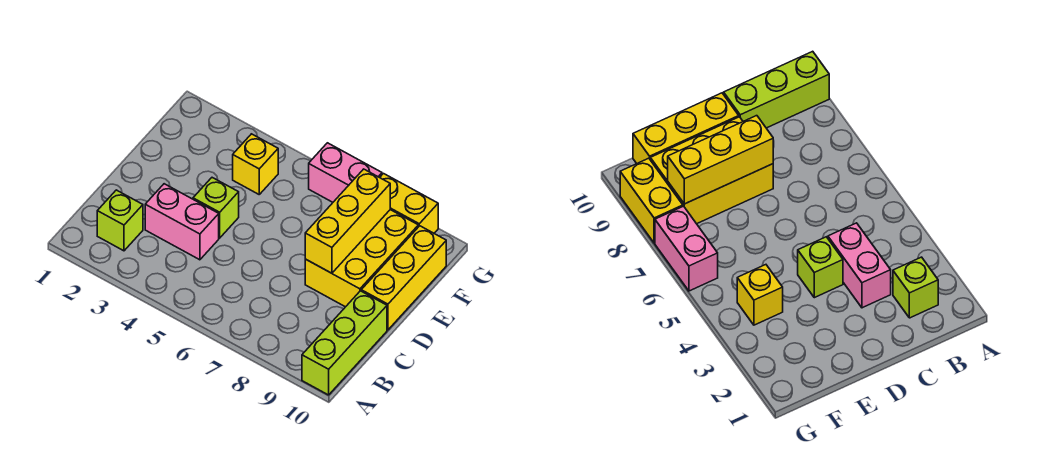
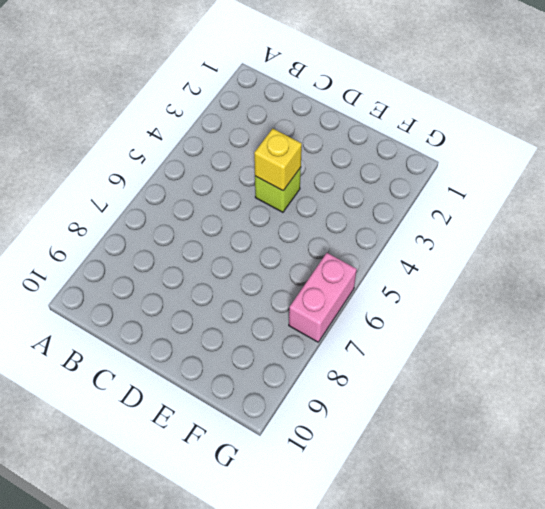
yellow brick D4 level 2 -> yellow brick F4 level 1
none -> lime brick A10:C10 level 1
none -> lime brick B2 level 1

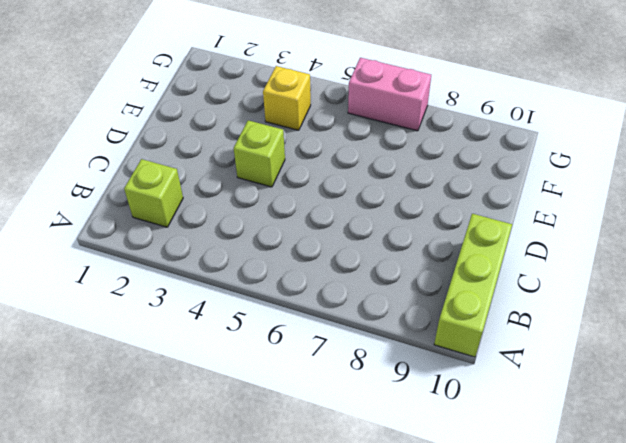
none -> pink brick C3:C4 level 1
none -> yellow brick D8:F9 level 1

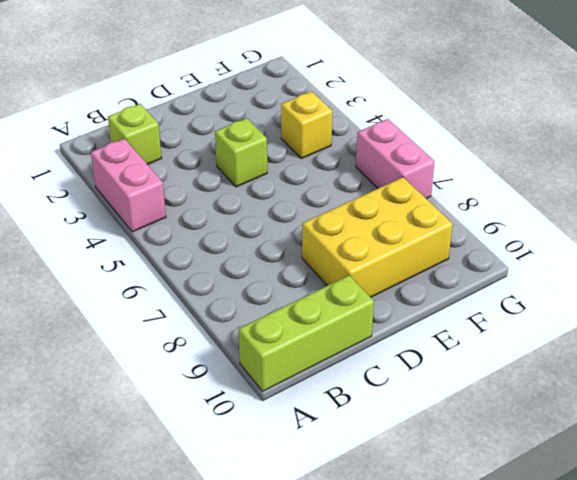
pink brick A3:A4 level 1 -> pink brick C3:C4 level 1
none -> yellow brick D10:F10 level 1
none -> yellow brick G8:G9 level 1

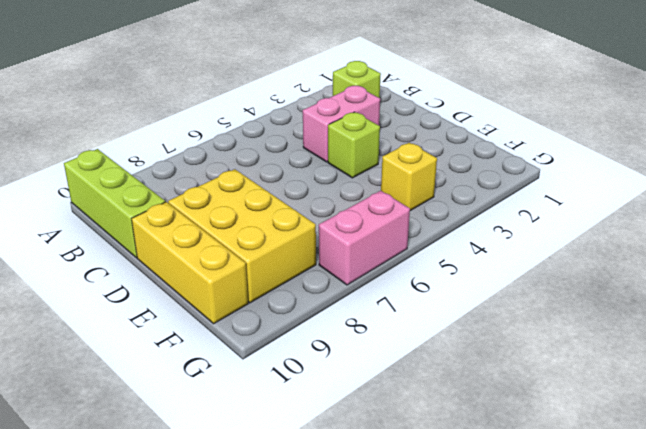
none -> yellow brick G8:G9 level 1
none -> yellow brick D8:F8 level 2

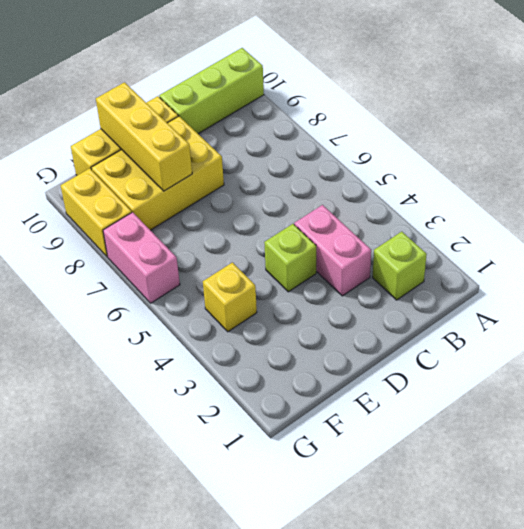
yellow brick E8:E10 level 2 -> yellow brick D8:F8 level 2

